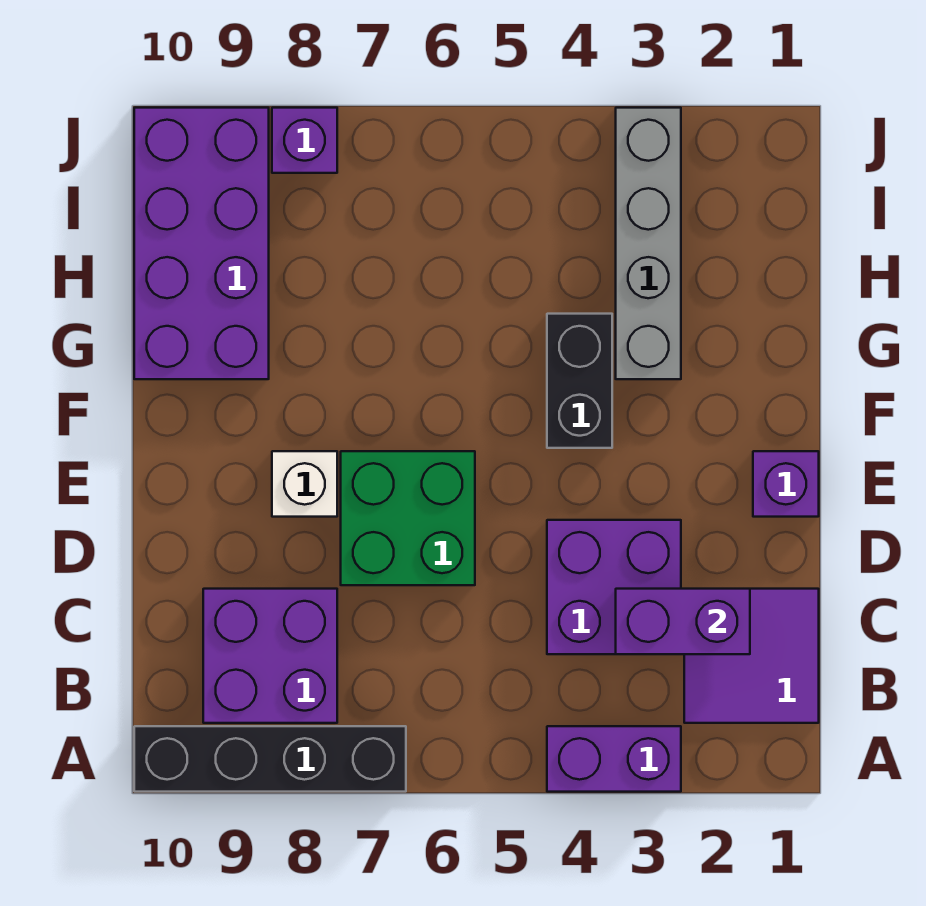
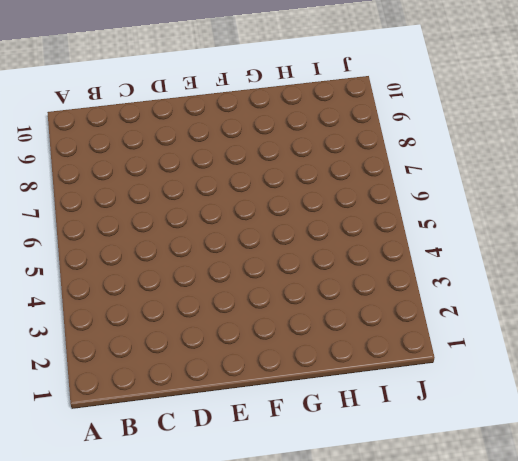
none -> purple brick A3:A4 level 1
none -> black brick A7:A10 level 1
none -> purple tile B1:C2 level 1

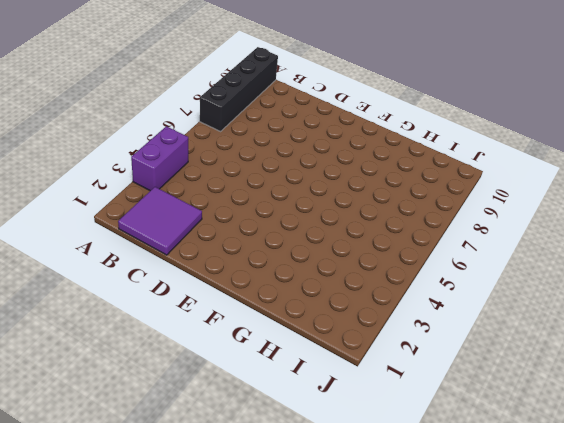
none -> purple brick B8:C9 level 1
none -> purple brick C3:D4 level 1
none -> green brick D6:E7 level 1

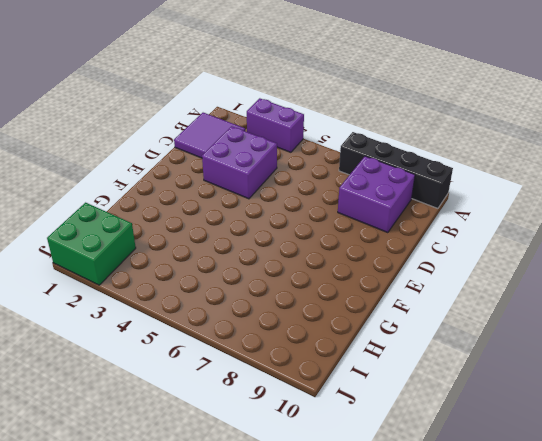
green brick I1:J2 level 1 -> green brick D6:E7 level 1
none -> purple brick E1 level 1
none -> white brick E8 level 1
none -> black brick F4:G4 level 1

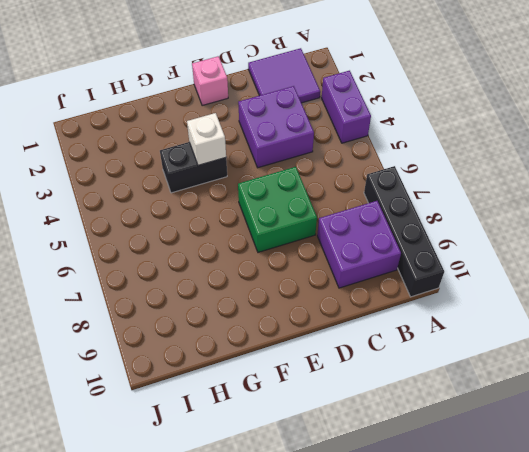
pink brick E1 level 1 -> purple brick E1 level 1
white brick F4 level 2 -> white brick E8 level 1
none -> grey brick G3:J3 level 1
none -> purple brick G9:J10 level 1
none -> purple brick J8 level 1

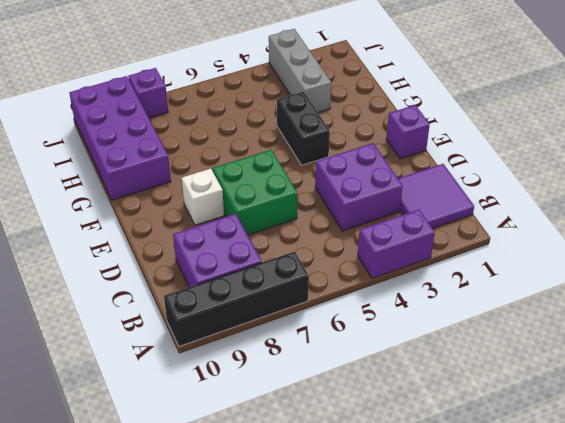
grey brick H3:J3 level 1 -> grey brick G3:J3 level 1
none -> purple brick C2:C3 level 2

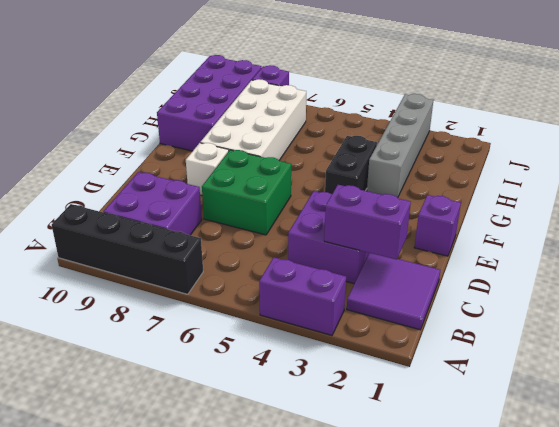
white brick F7:I8 level 1 -> none

